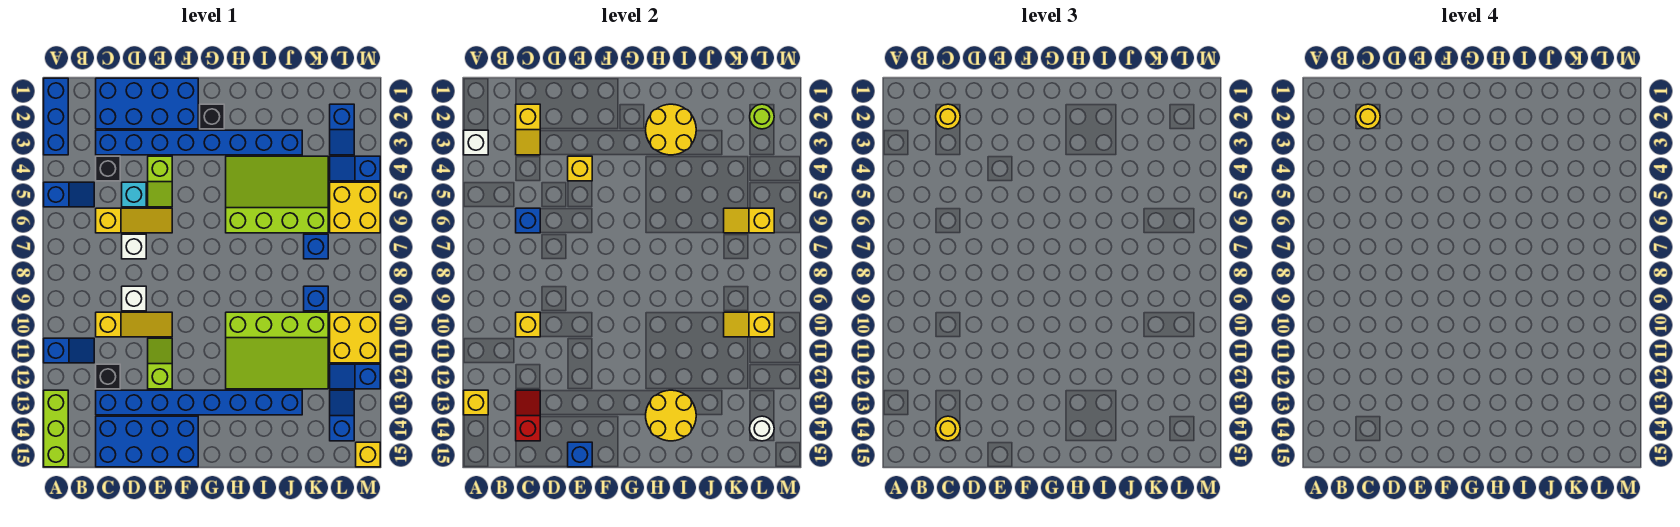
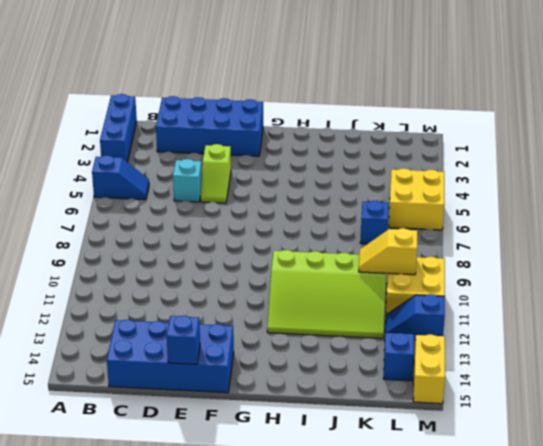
yellow brick M14:M15 level 1 -> yellow brick M15 level 1
none -> blue slope A11:B11 level 1 top A
none -> lime brick A13:A15 level 1
none -> blue brick C3:J3 level 1
none -> black brick C4 level 1

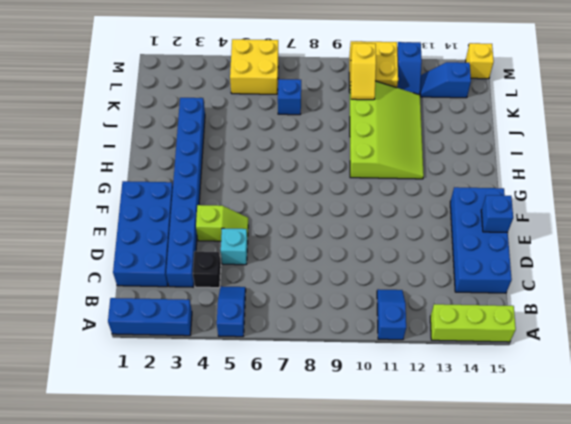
none -> yellow slope C6:E6 level 1 top C
none -> yellow slope C10:E10 level 1 top C
none -> black brick C12 level 1
none -> blue brick C13:J13 level 1

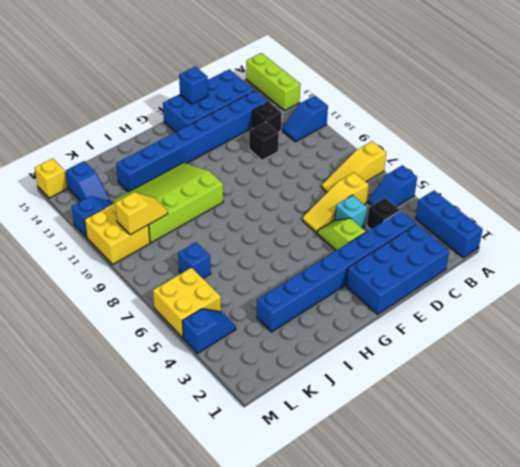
yellow slope A7:C7 level 1 top A -> yellow slope C10:E10 level 1 top C
black brick D11 level 1 -> black brick G2 level 1
none -> white brick D7 level 1
none -> white brick D9 level 1
none -> lime slope E11:E12 level 1 top 12
none -> lime slope H4:K6 level 1 top 6

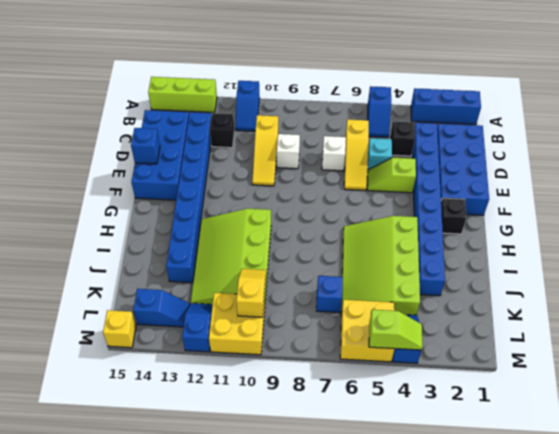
lime slope H4:K6 level 1 top 4 -> lime slope H4:K6 level 1 top 6
lime slope M4:M5 level 2 top 5 -> lime slope E11:E12 level 1 top 12
none -> blue brick K9 level 1
none -> blue slope L2:L3 level 1 top 2
none -> white brick A3 level 2
none -> yellow brick A13 level 2

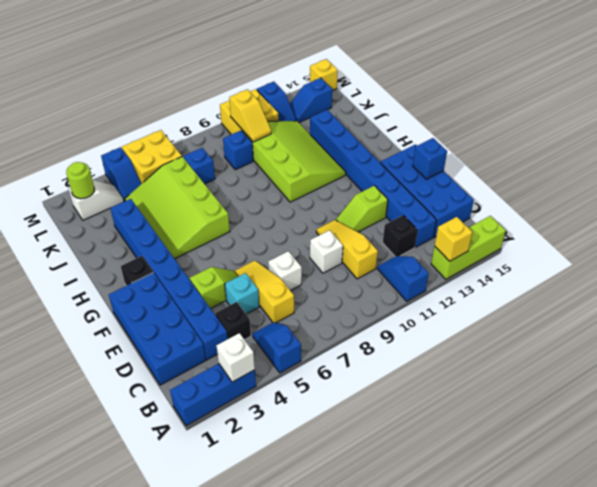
white slope L2:L3 level 1 top 2 -> blue slope L2:L3 level 1 top 2
none -> yellow slope C2:C3 level 2 top 2
none -> blue brick C6 level 2
none -> yellow brick C10 level 2
none -> red slope C13:C14 level 2 top 14

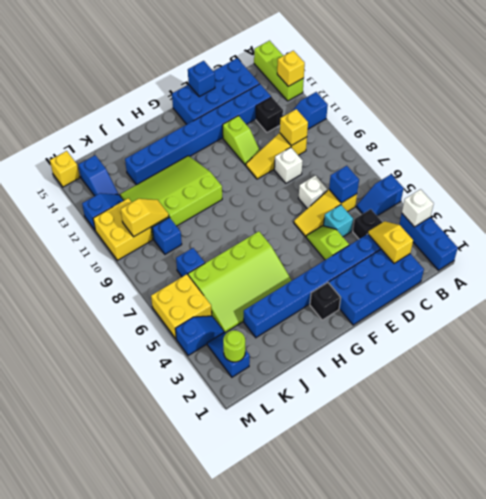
none -> red slope C13:C14 level 2 top 14
none -> yellow brick E4 level 2
none -> yellow round brick H2:I3 level 2
none -> yellow round brick H13:I14 level 2

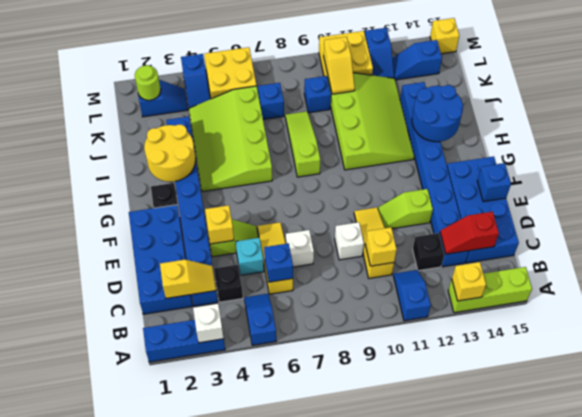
lime slope H8:J8 level 1 top H -> none
blue round brick H13:I14 level 2 -> yellow round brick H13:I14 level 2
none -> yellow slope K6:L6 level 2 top L
none -> white round brick L14 level 2
none -> yellow round brick C2 level 3
none -> yellow round brick C14 level 3

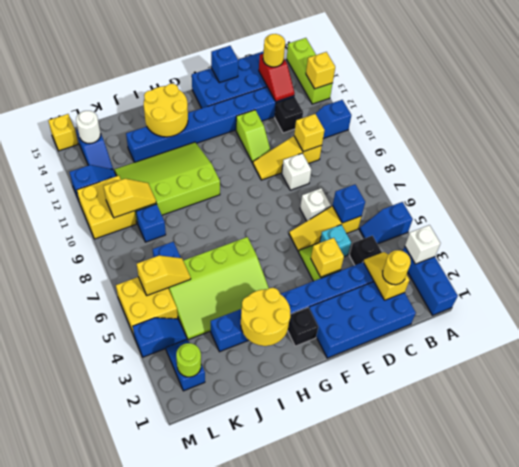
none -> yellow round brick C2 level 4

